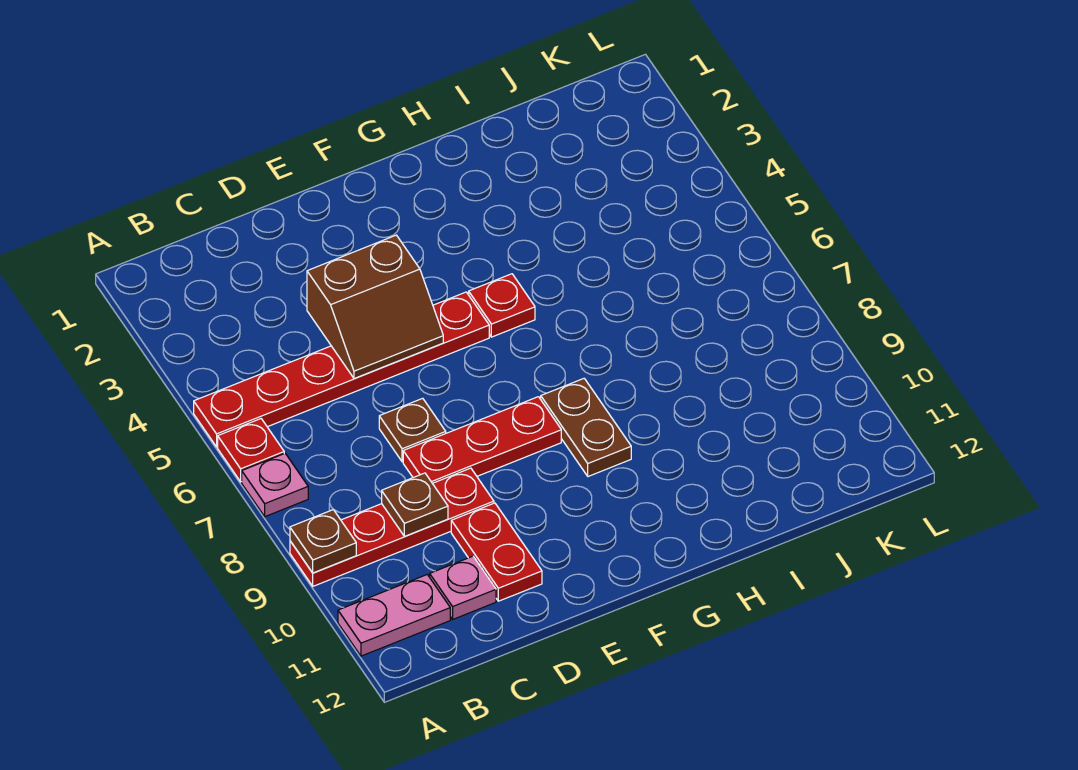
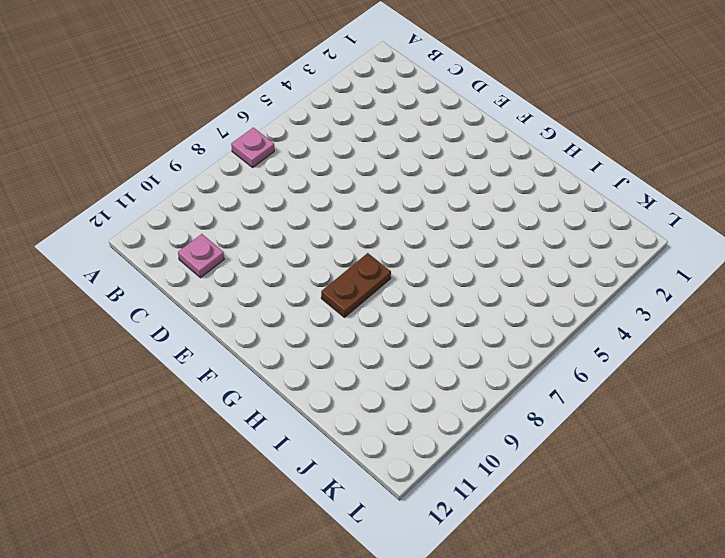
none -> red plate A5:F5 level 1
none -> red plate A6 level 1
none -> red plate A9:D9 level 1

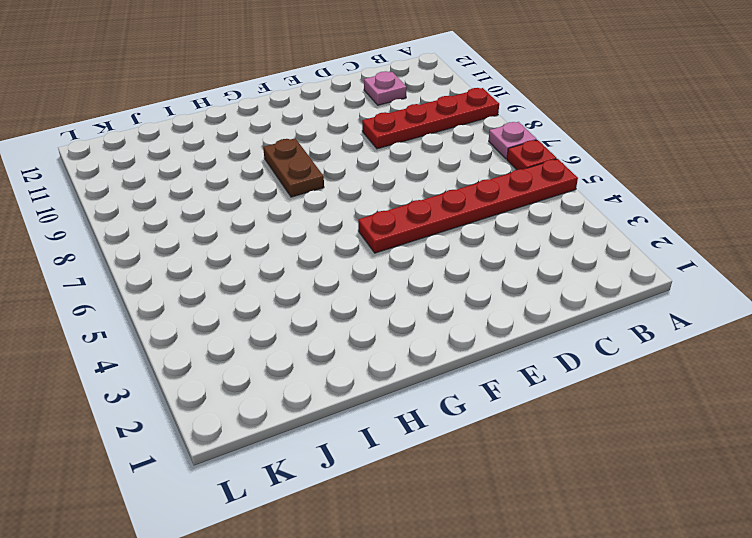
none -> pink plate A11:B11 level 1
none -> brown plate D7 level 1
none -> red plate D8:F8 level 1

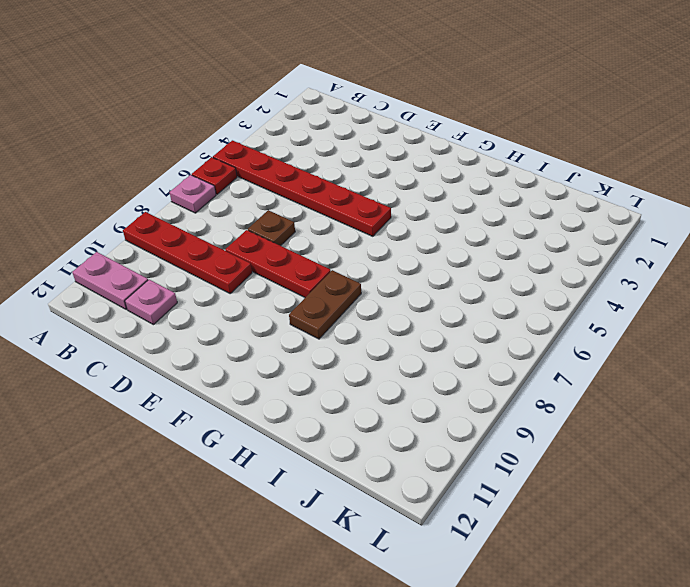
none -> red plate D10:D11 level 1
none -> red plate G5 level 1
none -> brown plate A9 level 2

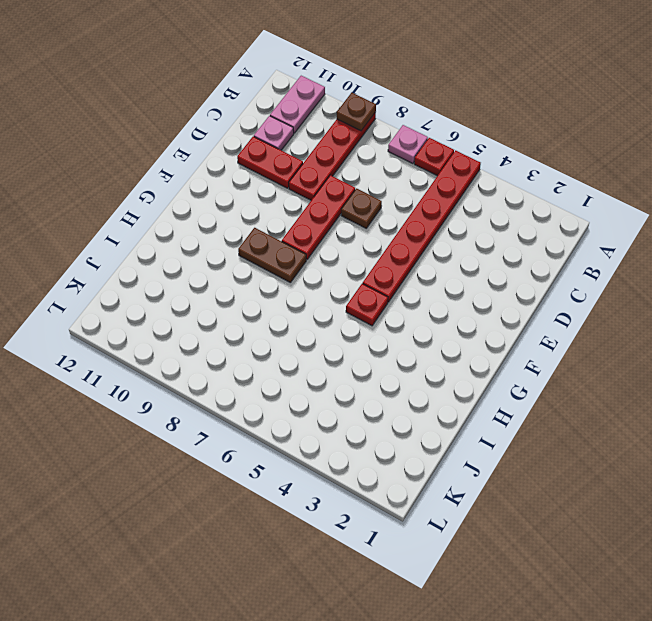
none -> brown plate C9 level 2
none -> brown slope D4:E5 level 2 top 4

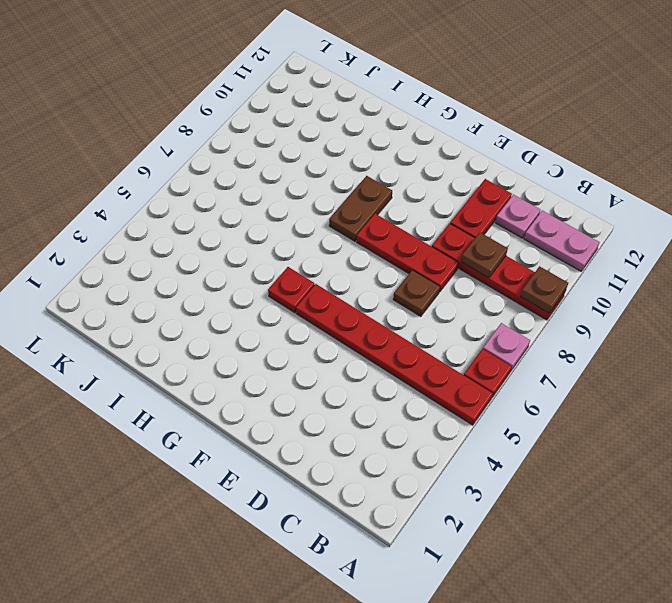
none -> brown slope D4:E5 level 2 top 4

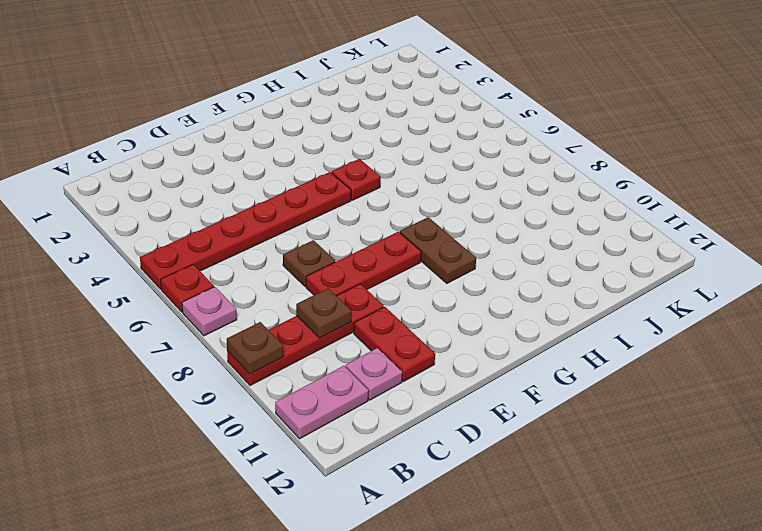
none -> brown slope D4:E5 level 2 top 4

